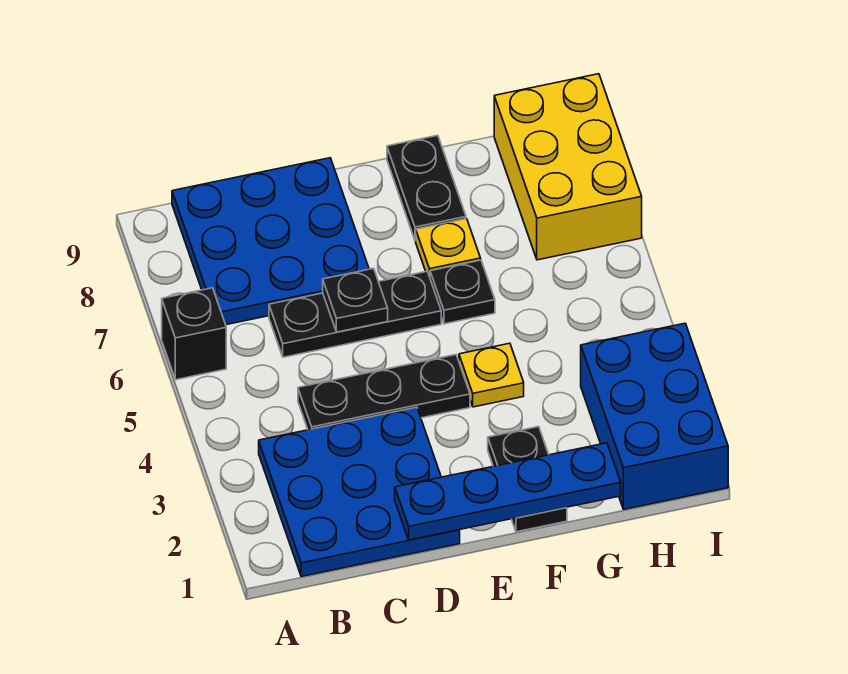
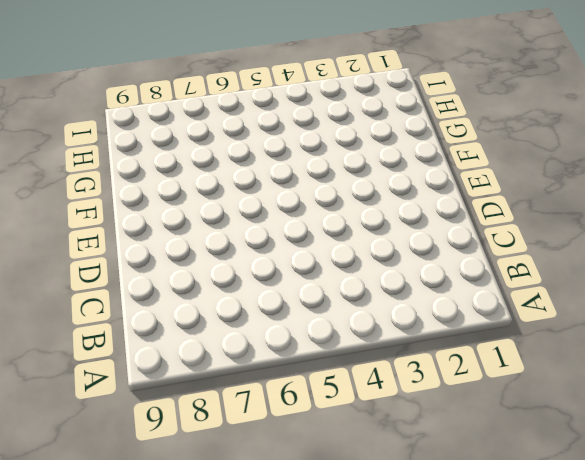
none -> black brick A6 level 1
none -> blue plate B1:D3 level 1
none -> blue plate B7:D9 level 1

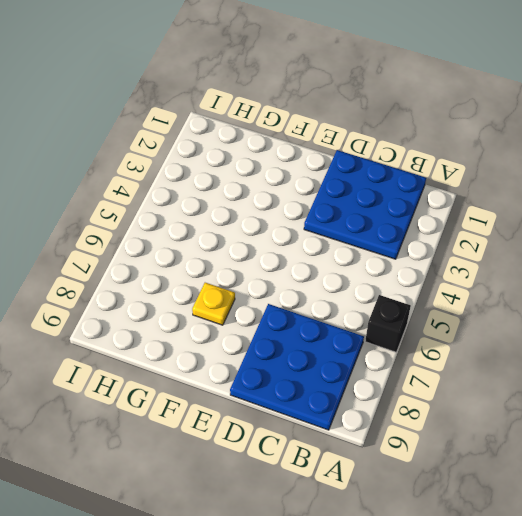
none -> black plate C4:E4 level 1
none -> black plate C6:E6 level 1
none -> black plate F1:F2 level 1

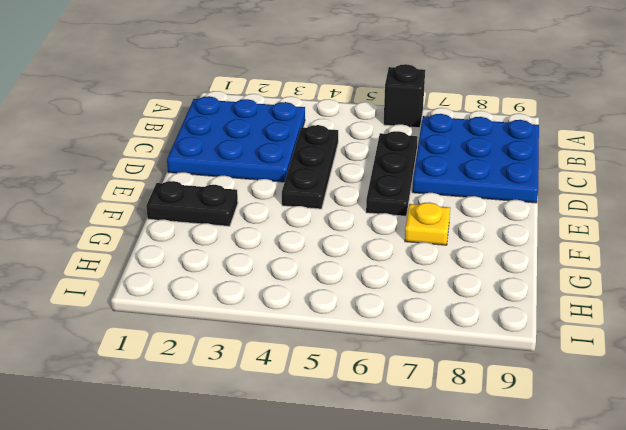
none -> yellow plate F4 level 1
none -> black plate F6 level 1
none -> black plate F8:F9 level 1

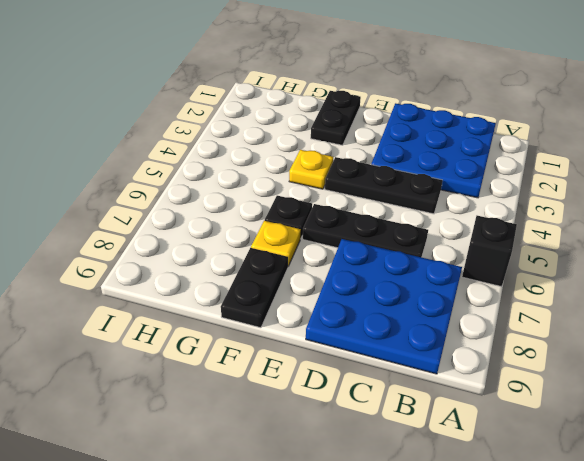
none -> blue brick H1:I3 level 1
none -> yellow brick H7:I9 level 1
none -> blue plate D1:G1 level 2

